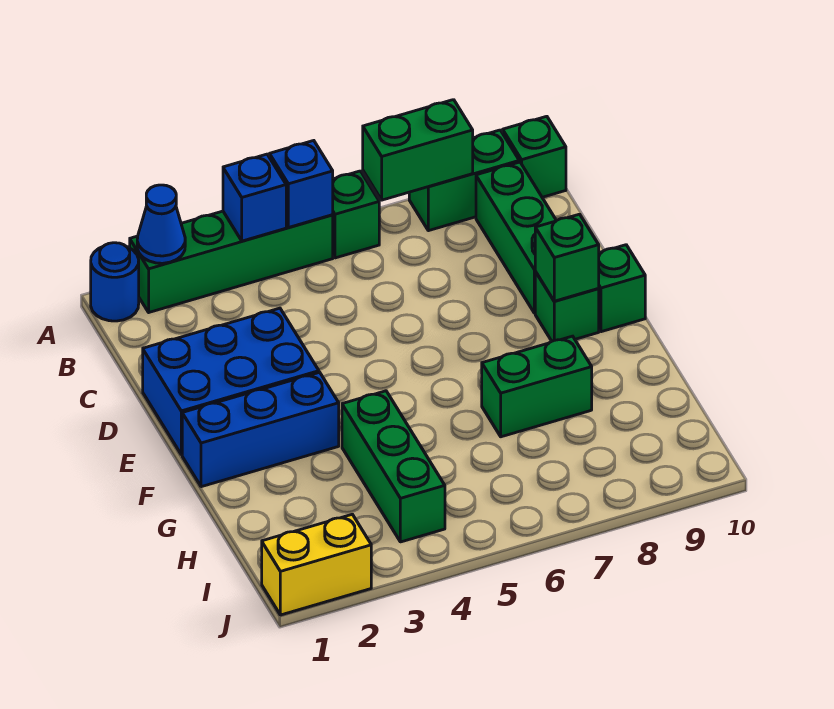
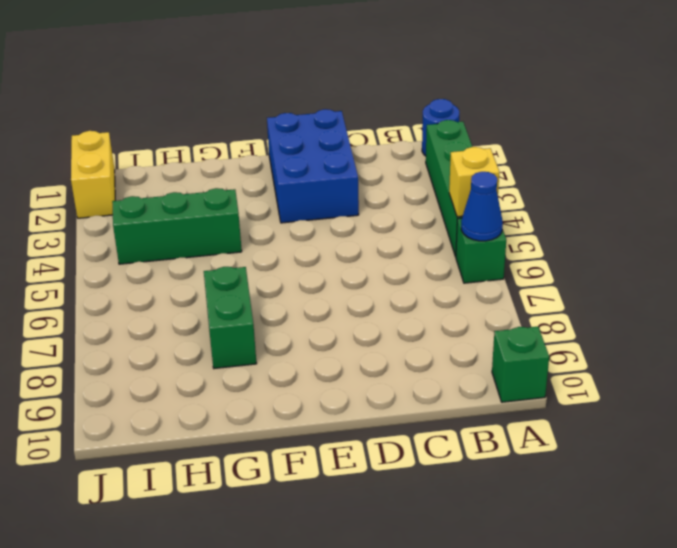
yellow brick A5 level 2 -> blue brick A5 level 2
blue cone A6 level 2 -> blue cone A2 level 2
none -> green brick A8:A9 level 1
none -> green brick B9:D9 level 1
none -> green brick E9 level 1

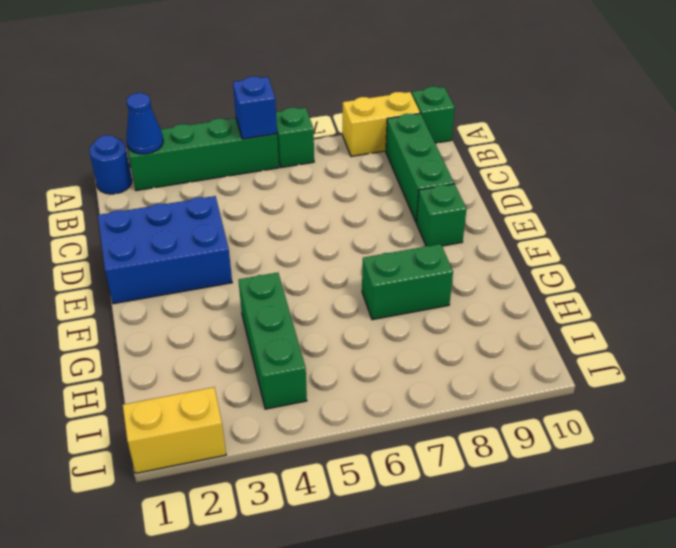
yellow brick A8:A9 level 1 -> green brick A8:A9 level 1
none -> green brick E10 level 1
none -> blue brick F1:F3 level 1
none -> blue brick A4 level 2

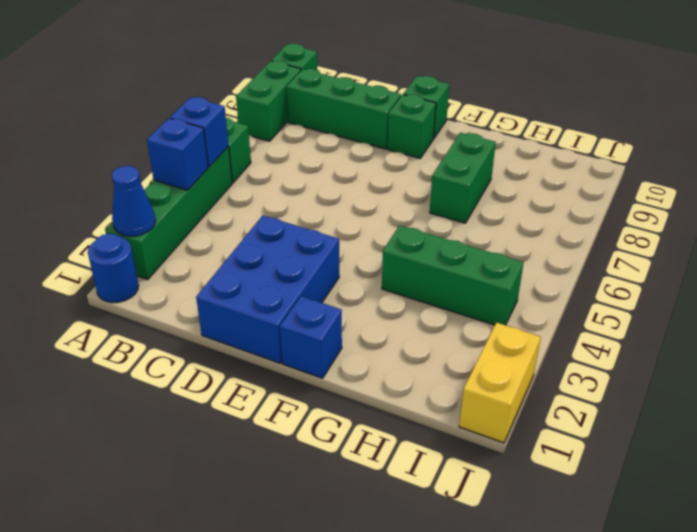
blue brick F1 level 1 -> blue brick F1:F3 level 1
none -> green brick A7:A8 level 2
none -> green brick E9 level 2

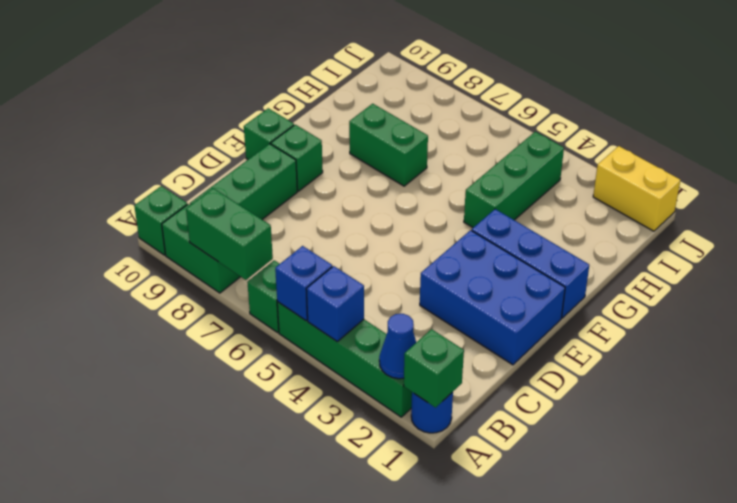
green brick A1 level 2 -> green brick E9 level 2

